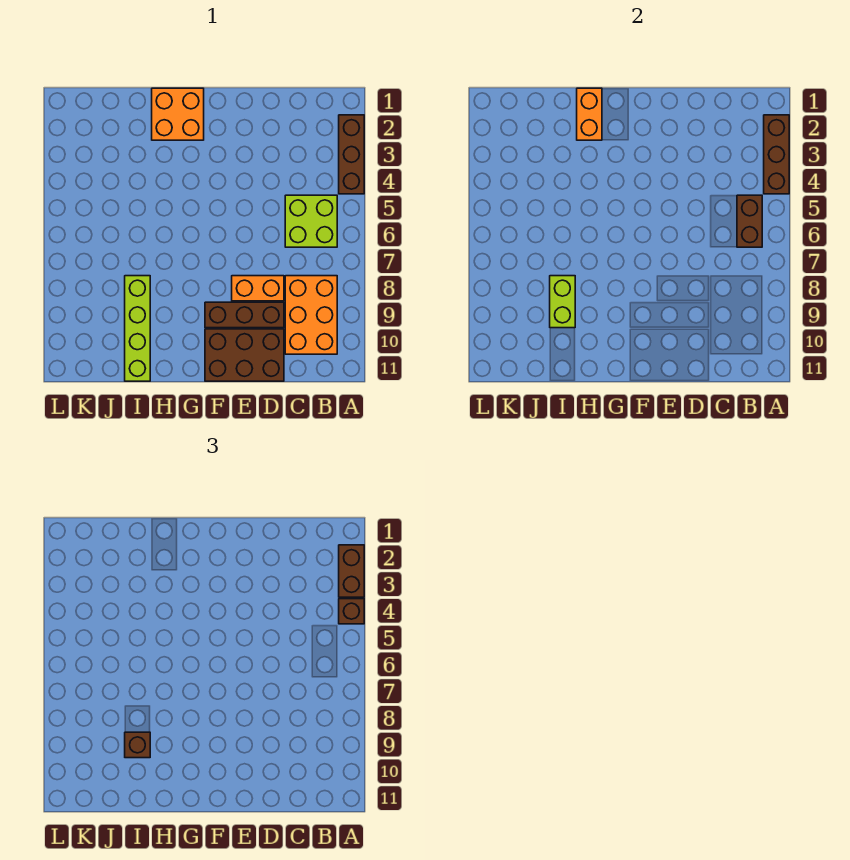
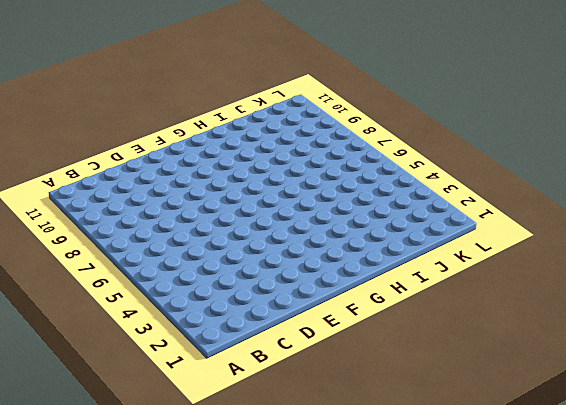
none -> brown brick A2:A4 level 1
none -> lime brick B5:C6 level 1
none -> orange brick B8:C10 level 1

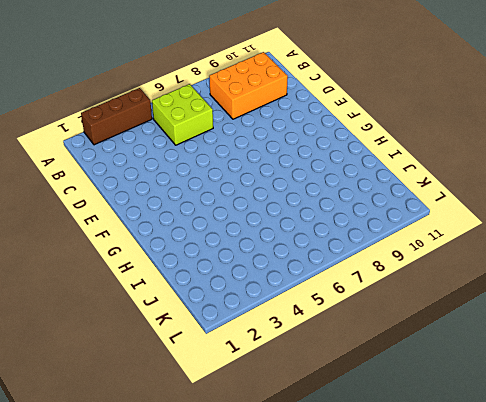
none -> orange brick D8:E8 level 1
none -> brown brick D9:F9 level 1
none -> brown brick D10:F11 level 1

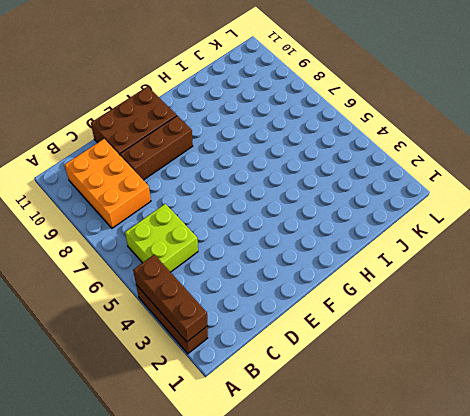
none -> orange brick D8:E8 level 1
none -> orange brick G1:H2 level 1
none -> lime brick I8:I11 level 1

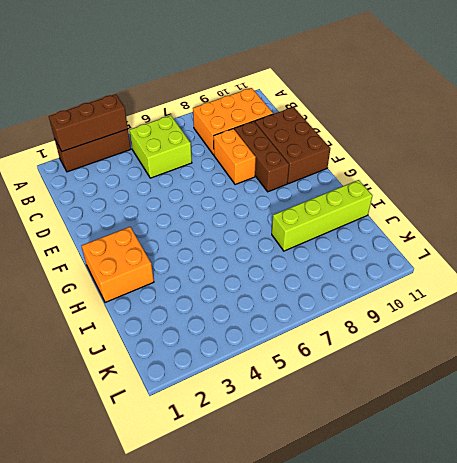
none -> brown brick B5:B6 level 2
none -> orange brick H1:H2 level 2
none -> lime brick I8:I9 level 2

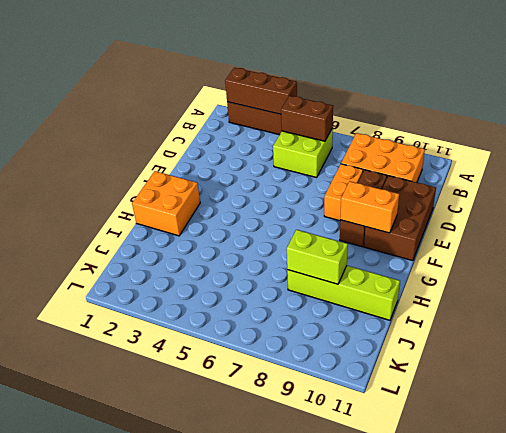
orange brick F9:F10 level 2 -> orange brick H1:H2 level 2
none -> brown brick A2:A3 level 3
none -> brown brick A4 level 3
none -> brown brick I9 level 3

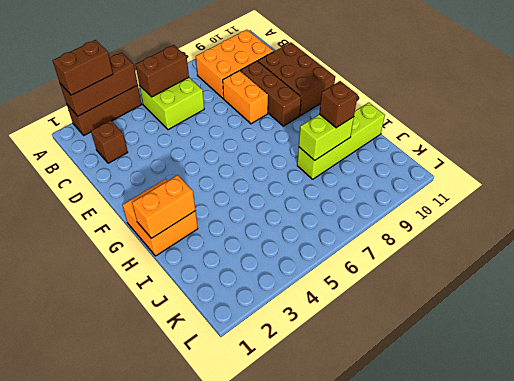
brown brick C2 level 1 -> brown brick A4 level 3

